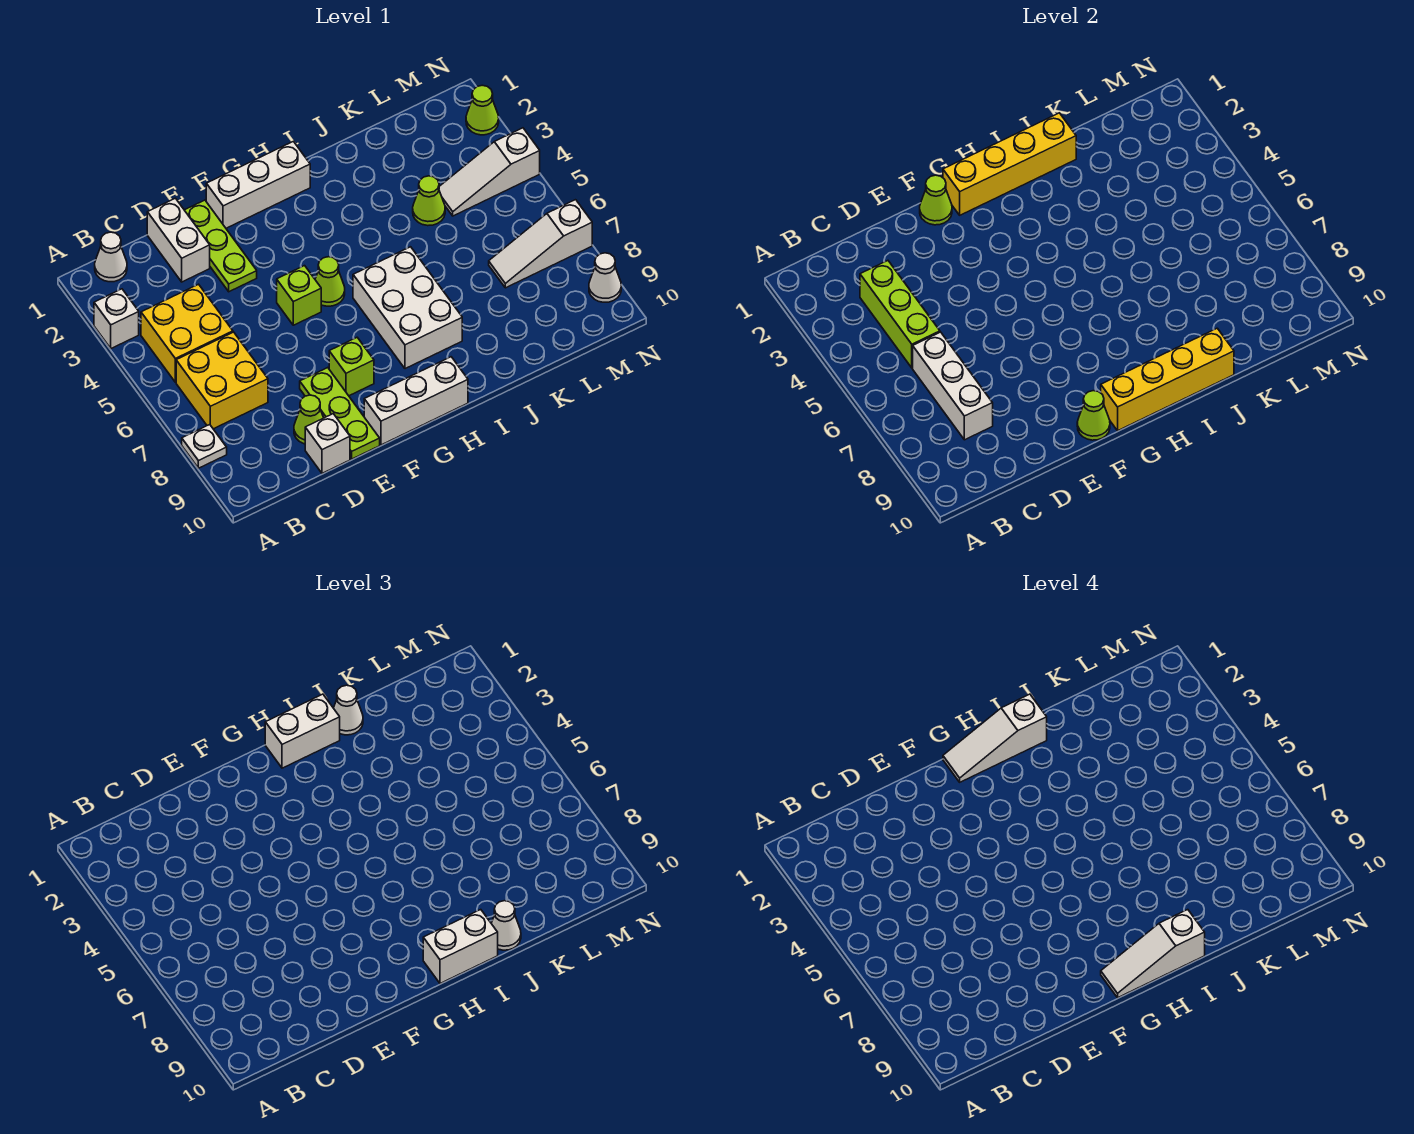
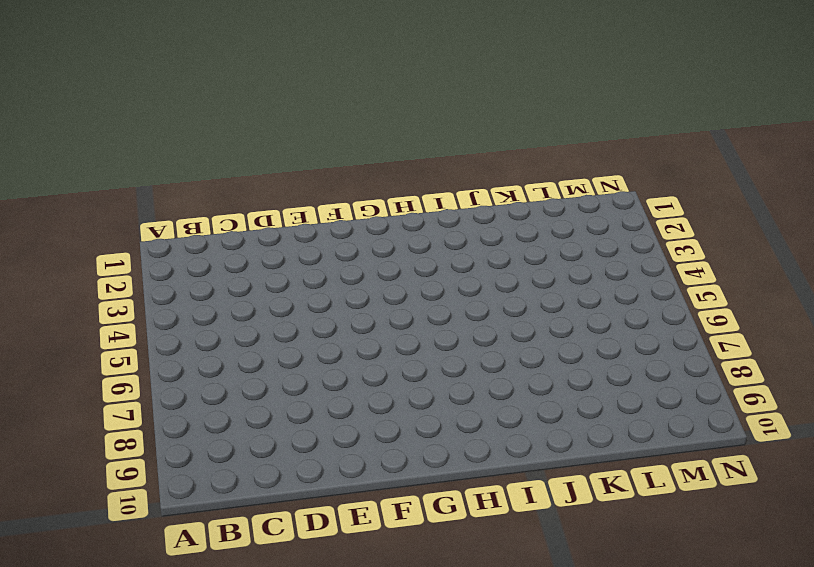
none -> white brick A3 level 1
none -> white plate A8 level 1
none -> white cone B1 level 1
none -> yellow brick B4:C5 level 1

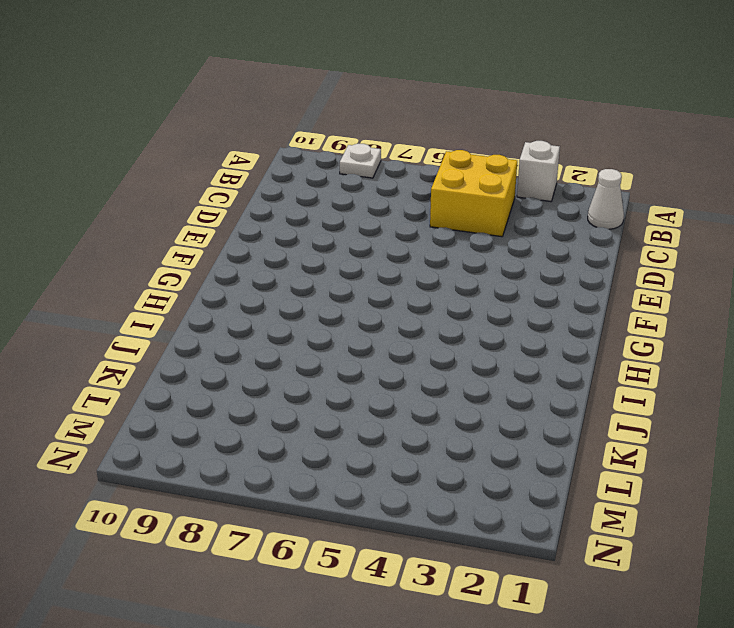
none -> yellow brick B6:C7 level 1
none -> white brick D1:D2 level 1
none -> lime cone D9 level 1
none -> white brick D10 level 1

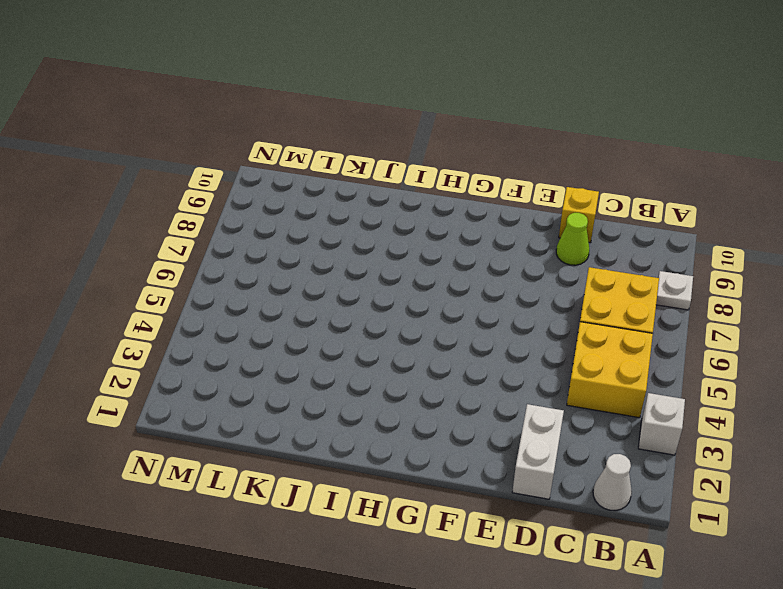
yellow brick D10 level 1 -> white brick D10 level 1
none -> lime plate E1:E3 level 1
none -> lime plate E8:E10 level 1
none -> white brick F1:H1 level 1
none -> lime brick F5 level 1

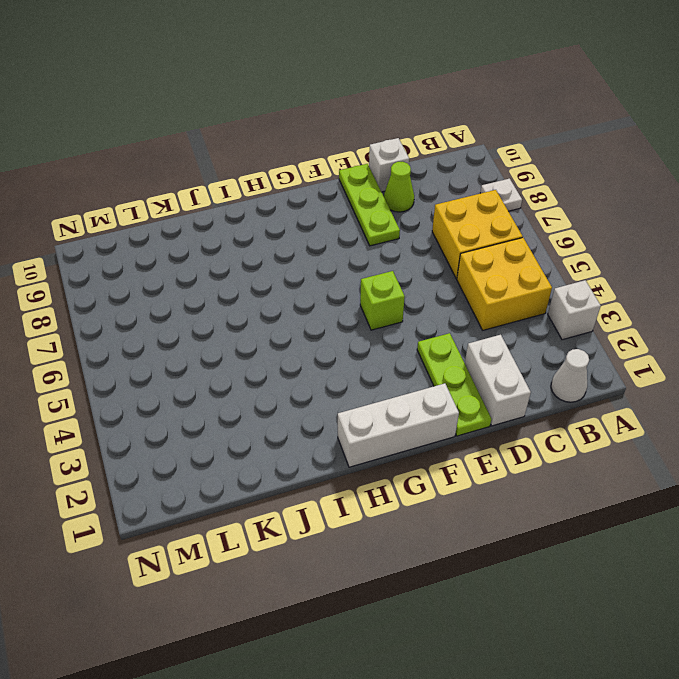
none -> lime brick F8 level 1
none -> white brick F10:H10 level 1
none -> lime cone G5 level 1
none -> white brick H6:I8 level 1

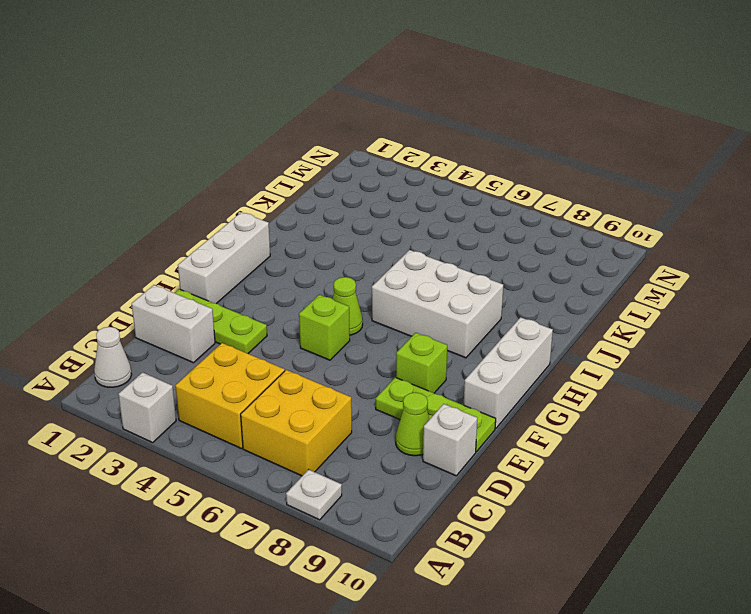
none -> lime cone K4 level 1
none -> white slope L4:N4 level 1 top N
none -> white slope L7:N7 level 1 top N
none -> lime cone N2 level 1

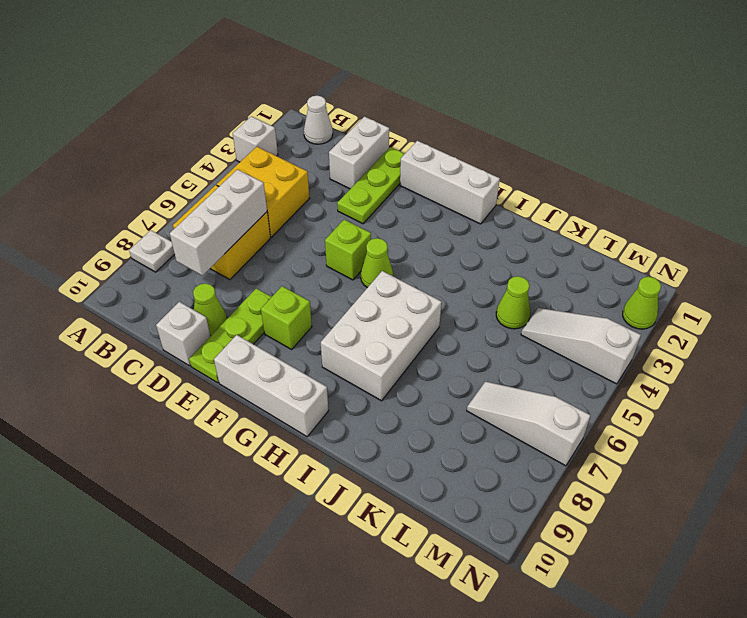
none -> white cone N9 level 1
none -> lime brick C3:C5 level 2
none -> lime cone F1 level 2
none -> lime cone F10 level 2

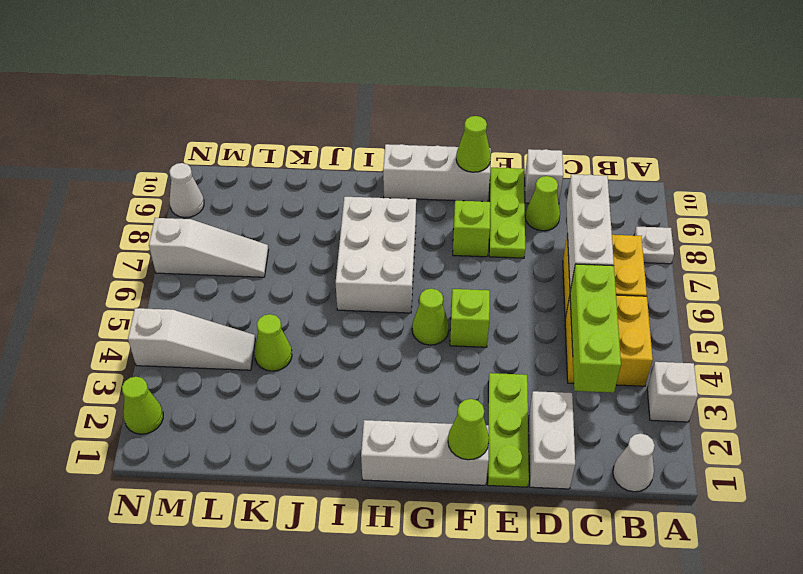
none -> yellow brick G1:J1 level 2
none -> yellow brick G10:J10 level 2
none -> white brick H1:I1 level 3
none -> white brick H10:I10 level 3

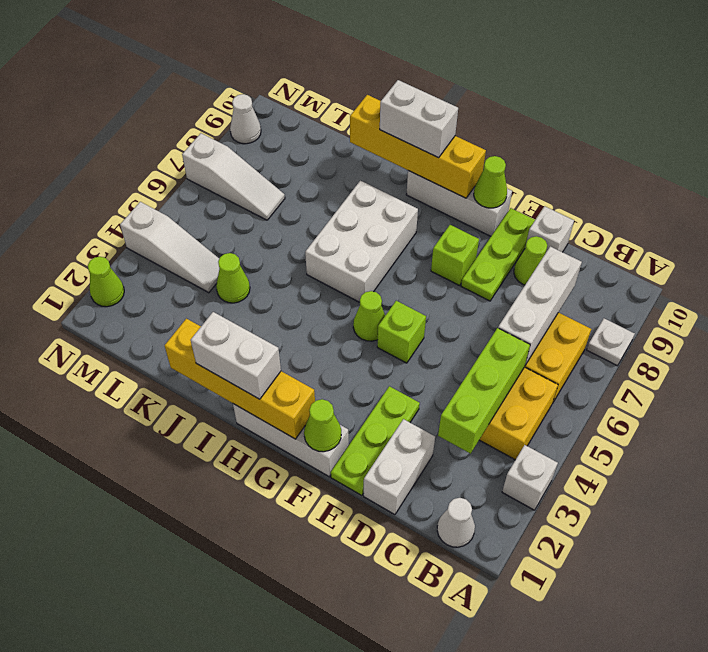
none -> white cone J1 level 3
none -> white cone J10 level 3
none -> white slope G1:I1 level 4 top I
none -> white slope G10:I10 level 4 top I

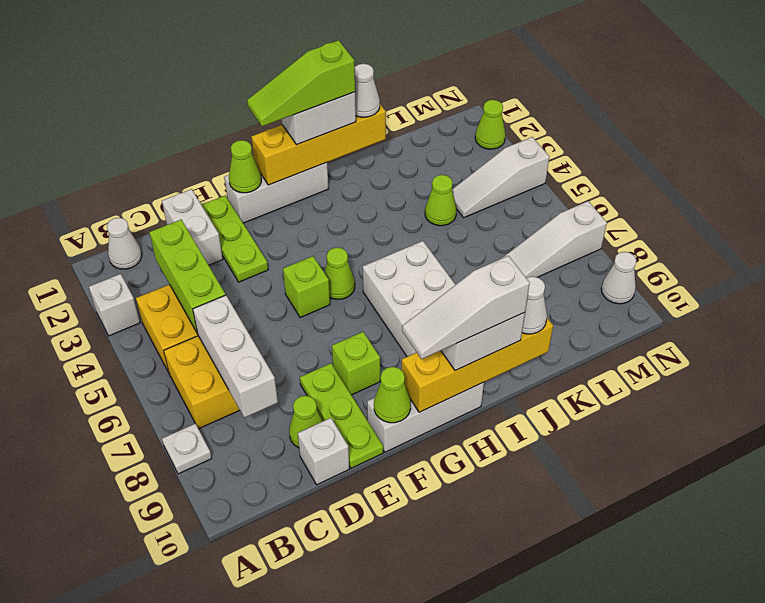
lime slope G1:I1 level 4 top I -> white slope G1:I1 level 4 top I

